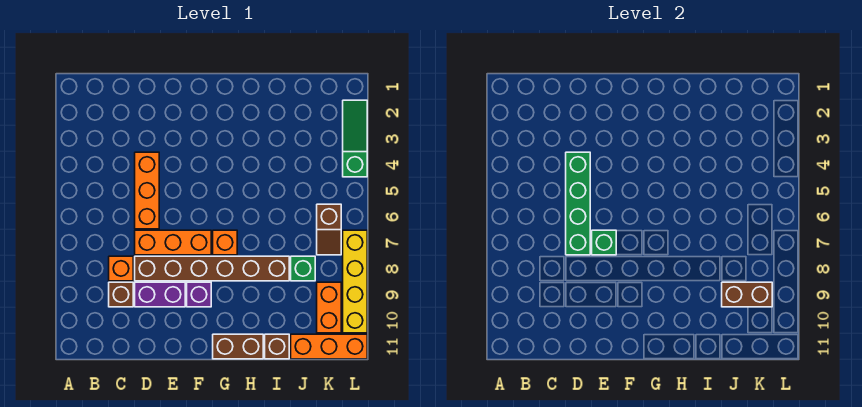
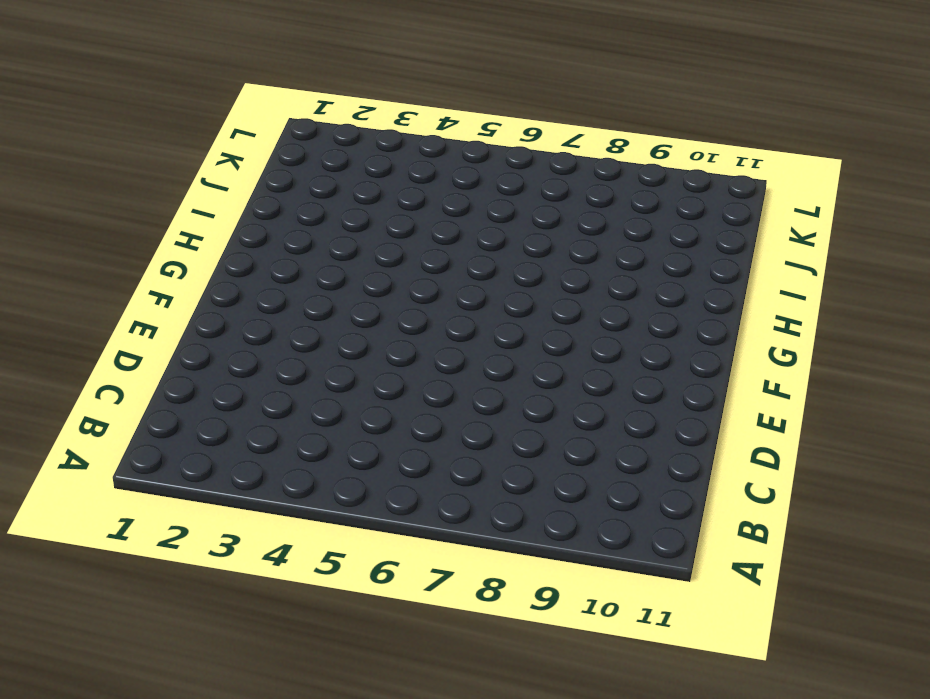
none -> orange brick C8 level 1
none -> brown brick C9 level 1
none -> orange brick D4:D6 level 1

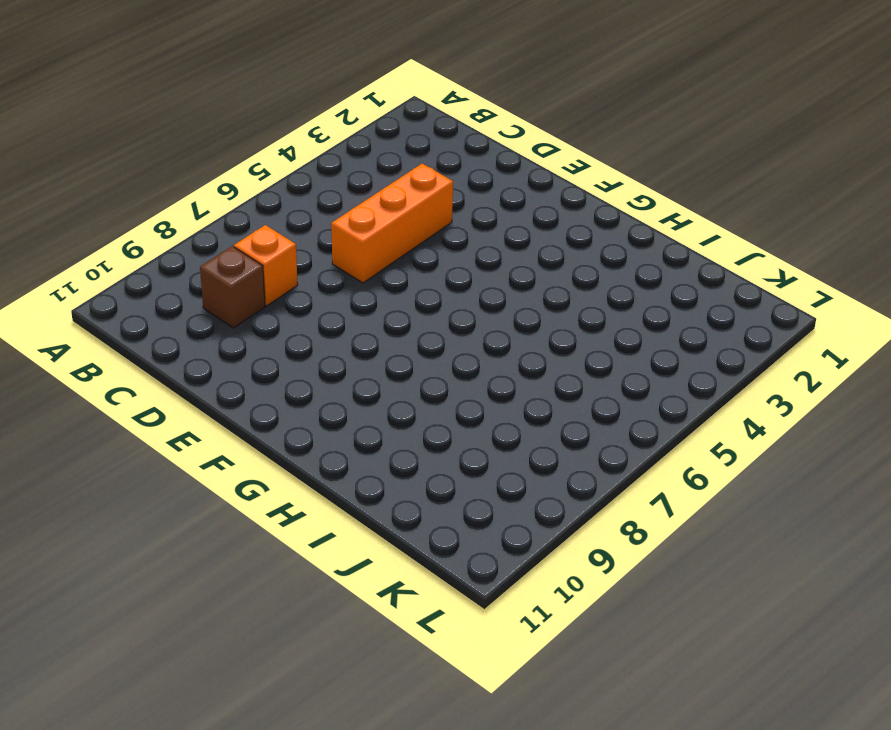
none -> orange brick D7:F7 level 1
none -> brown brick D8:I8 level 1
none -> purple brick D9:E9 level 1

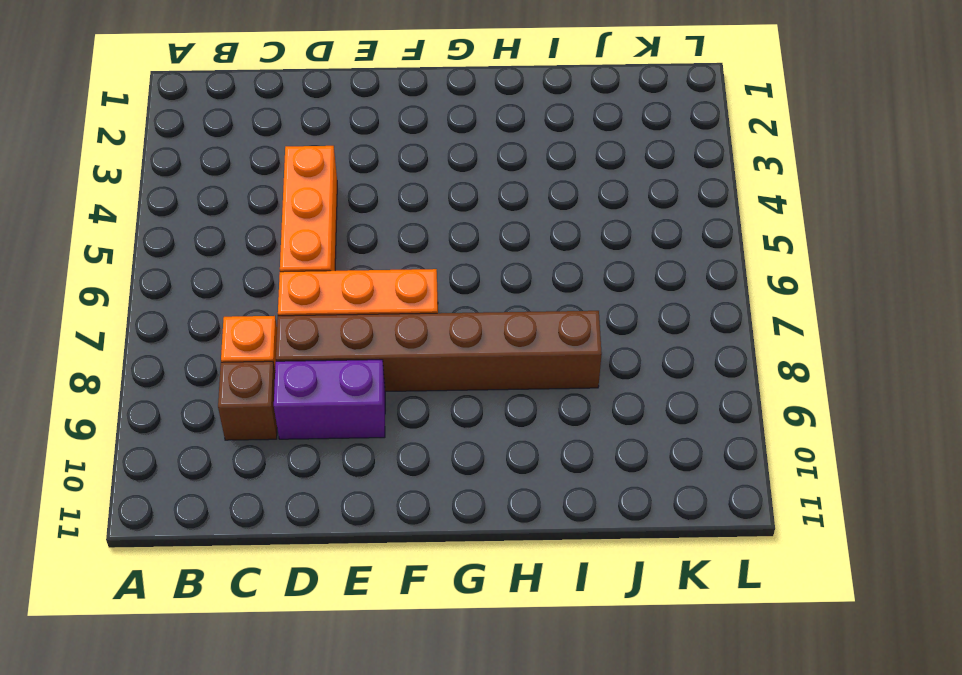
none -> purple brick F9 level 1
none -> orange brick G7 level 1
none -> brown brick G11:H11 level 1

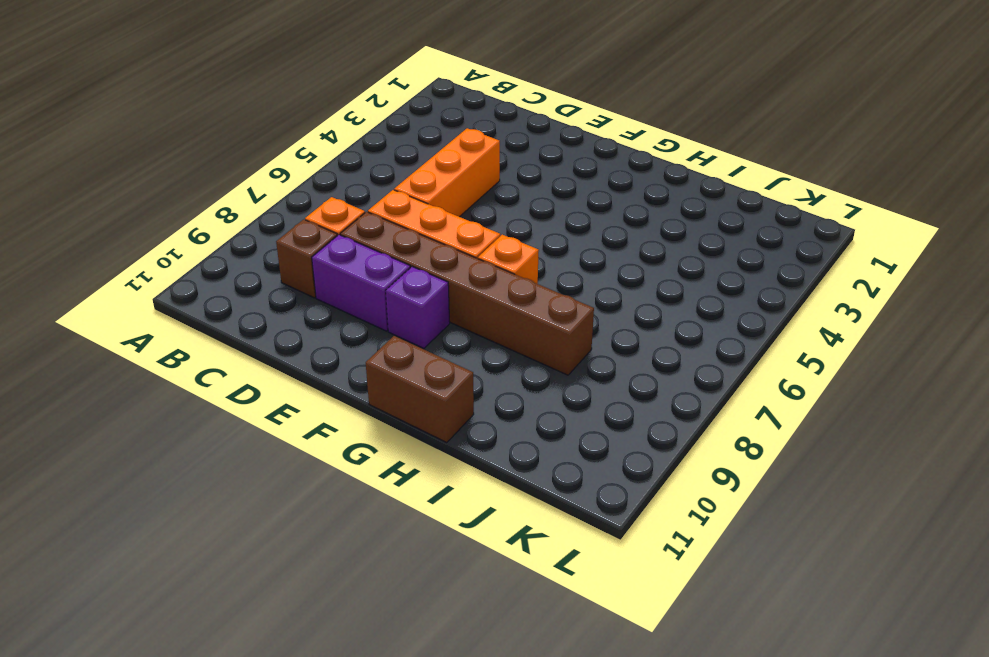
none -> brown brick I11 level 1
none -> green brick J8 level 1
none -> orange brick J11:L11 level 1

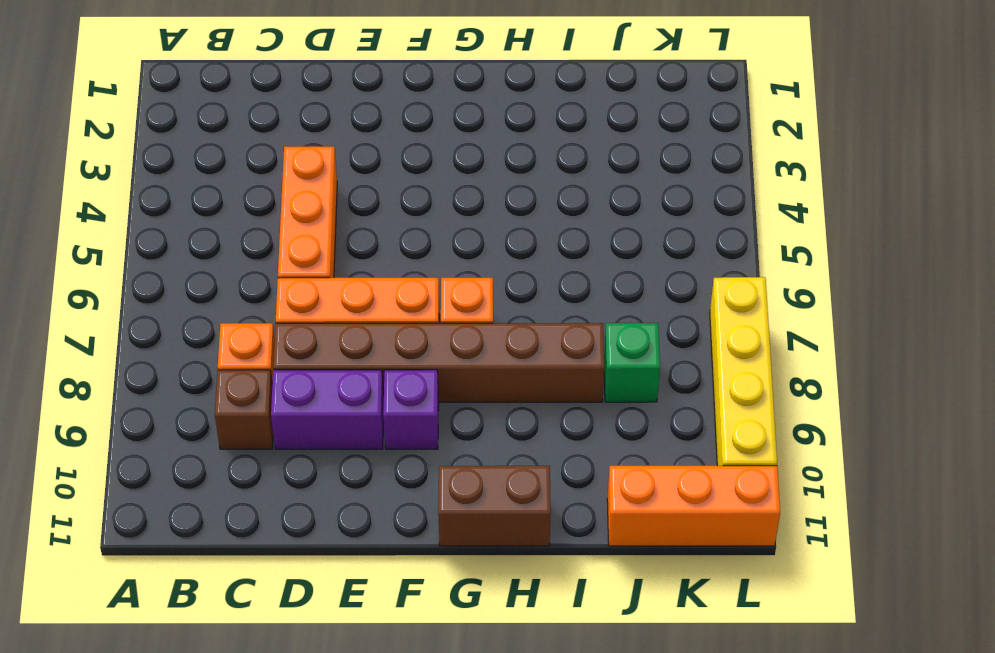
none -> brown brick I11 level 1
none -> brown slope K6:K7 level 1 top 6
none -> orange brick K9:K10 level 1

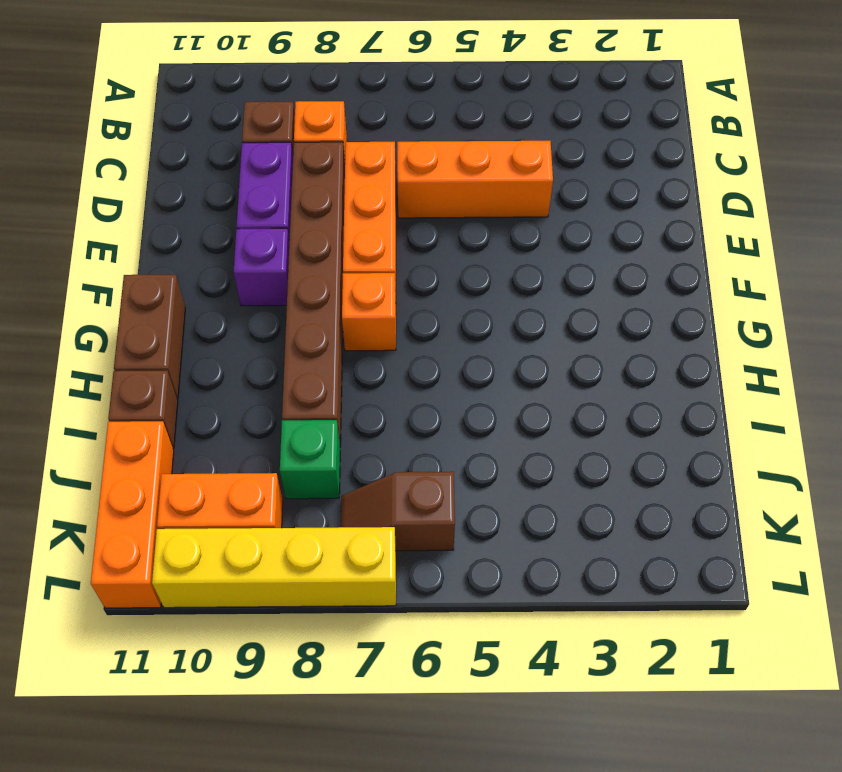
none -> green slope L2:L4 level 1 top 4
none -> green brick D4:D7 level 2
none -> green brick E7 level 2

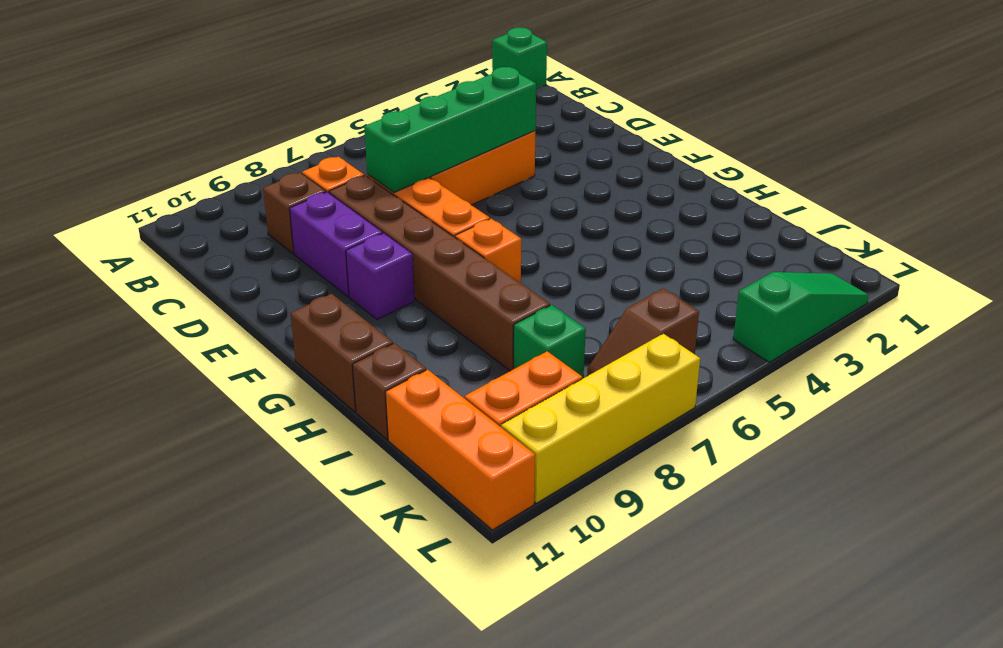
green brick A1 level 1 -> green brick E7 level 2
none -> brown brick J9:K9 level 2

